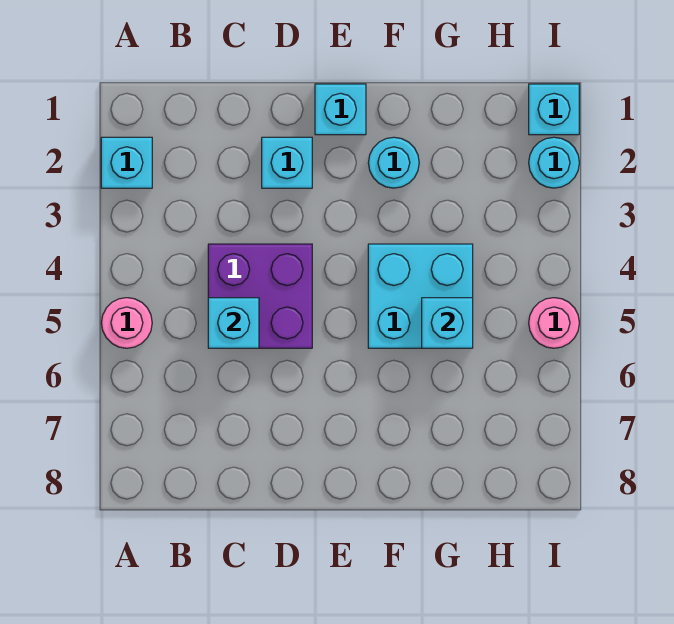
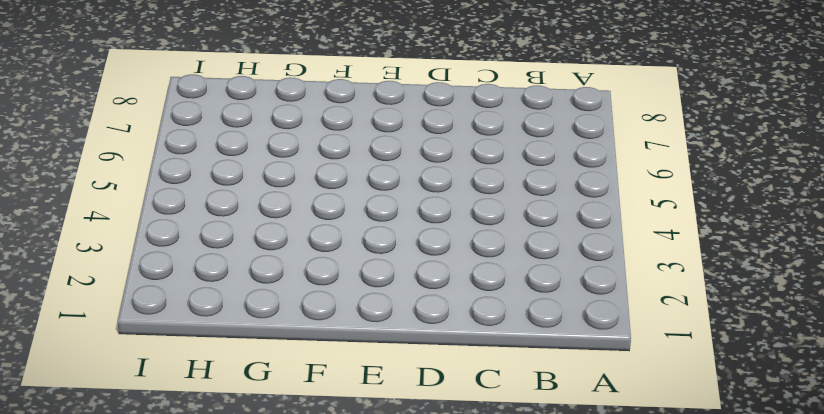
none -> cyan brick A2 level 1
none -> pink round brick A5 level 1
none -> purple brick C4:D5 level 1

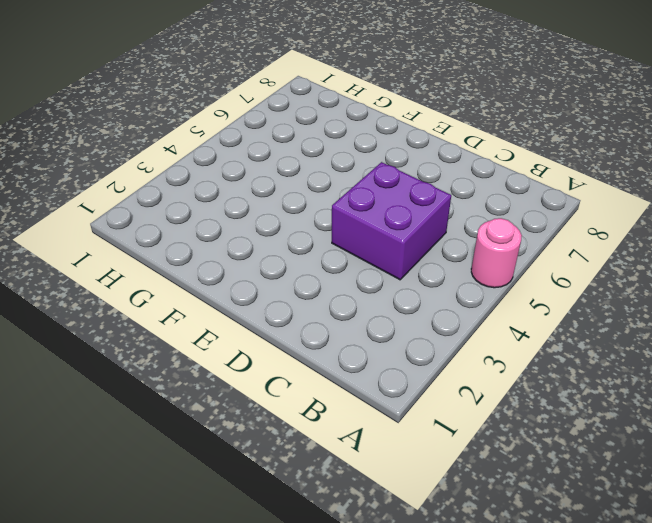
none -> cyan brick A2 level 1
none -> cyan brick D2 level 1
none -> cyan brick E1 level 1

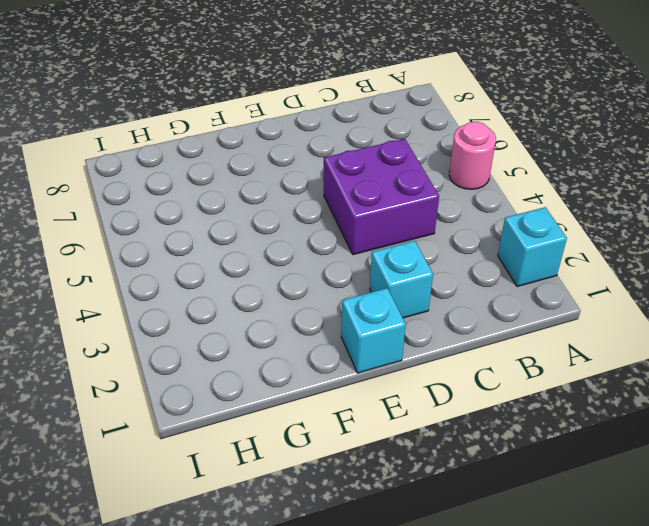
none -> cyan round brick F2 level 1
none -> cyan brick F4:G5 level 1
none -> cyan brick I1 level 1

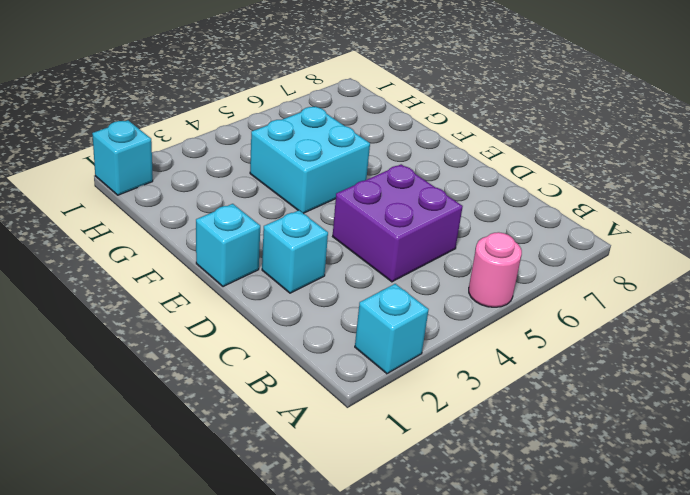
none -> cyan round brick F2 level 1
none -> cyan round brick I2 level 1
none -> pink round brick I5 level 1

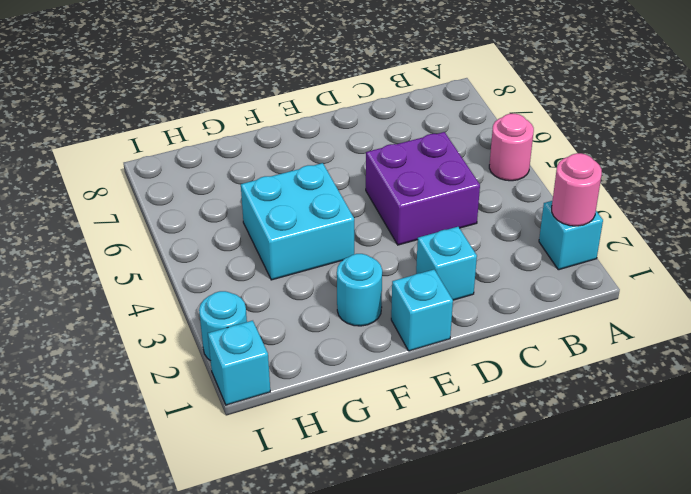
pink round brick A2 level 2 -> pink round brick I5 level 1
none -> cyan brick C5 level 2
none -> cyan brick G5 level 2

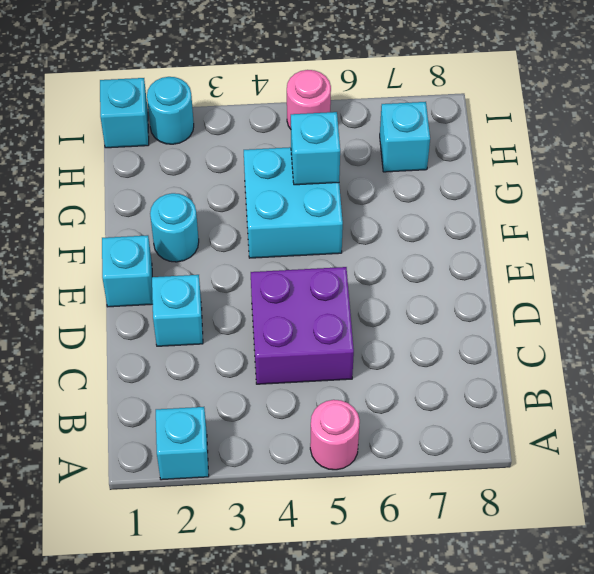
cyan brick H7 level 1 -> cyan brick C5 level 2

